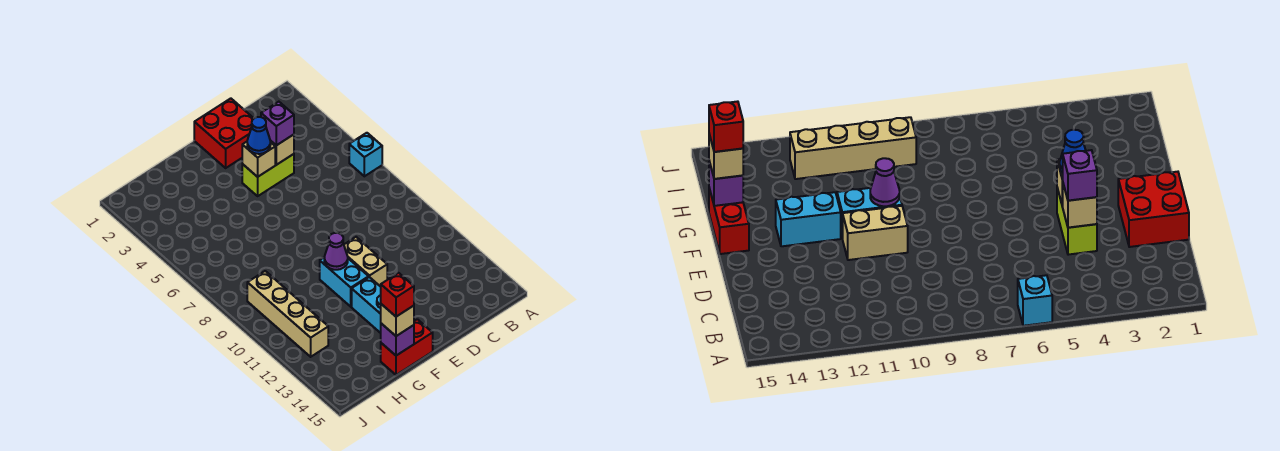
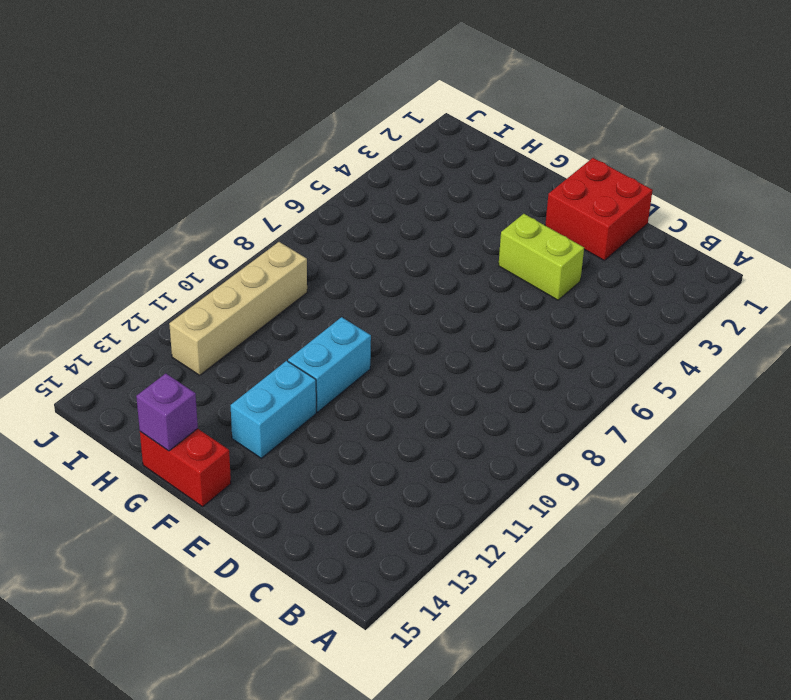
none -> cyan brick A6 level 1
none -> tan brick E10:E11 level 1
none -> tan brick D4 level 2

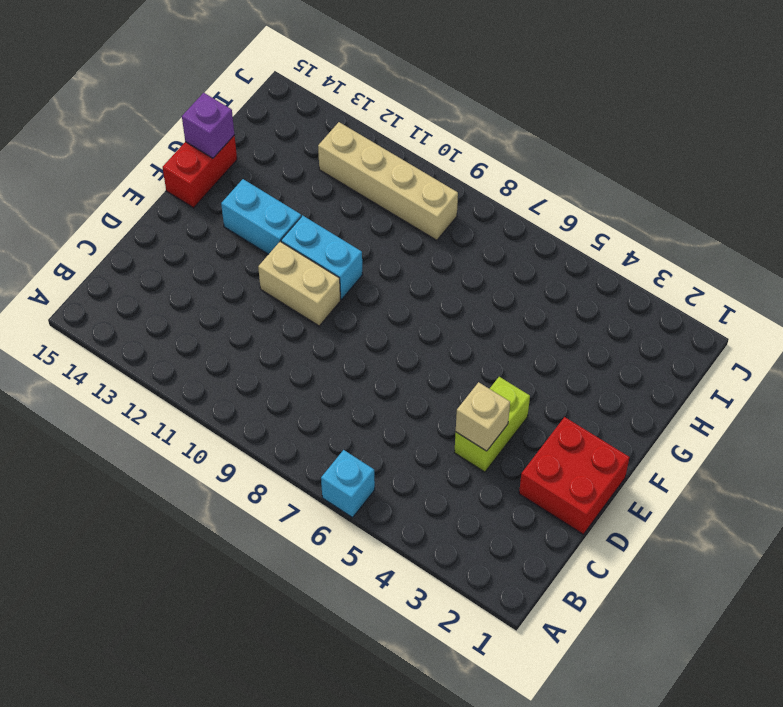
none -> tan brick E4 level 2
none -> purple cone F10 level 2
none -> purple brick D4 level 3

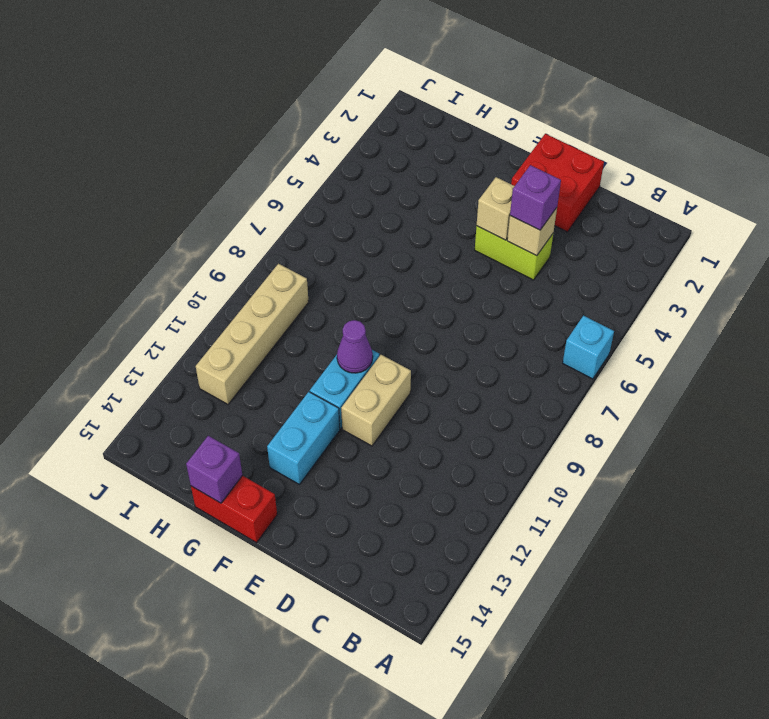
none -> blue cone E4 level 3
none -> tan brick G15 level 3
none -> red brick G15 level 4

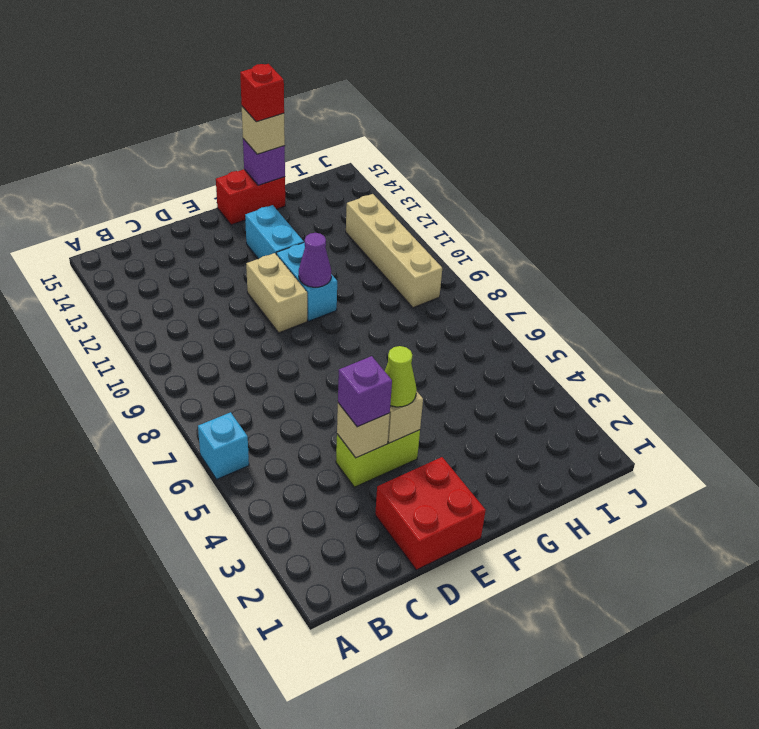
lime cone E4 level 3 -> blue cone E4 level 3

